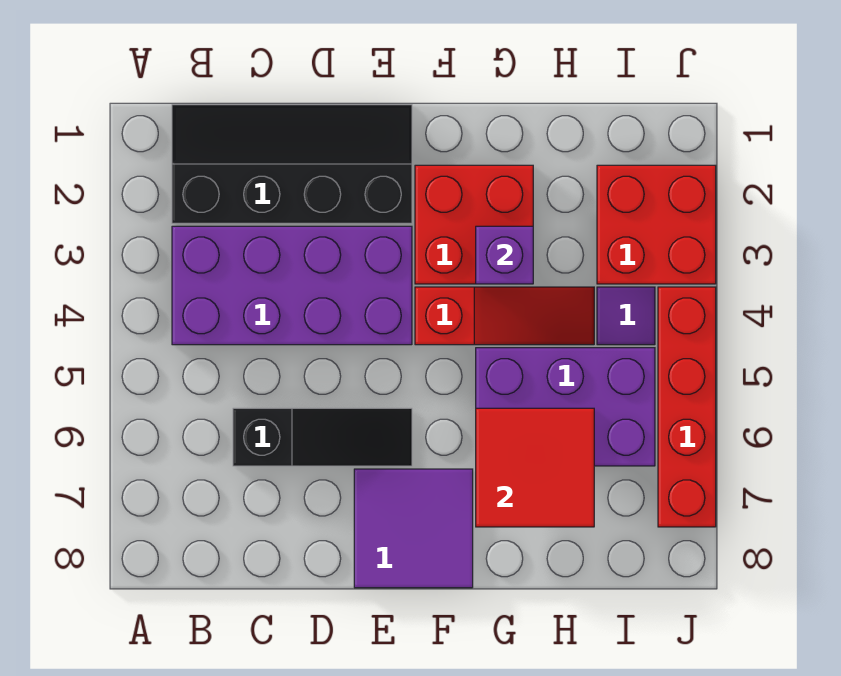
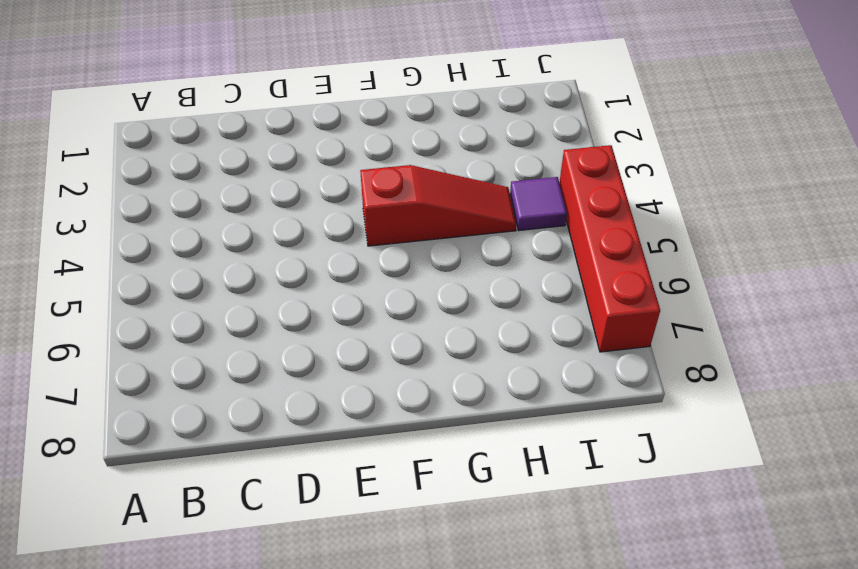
none -> black slope B1:E2 level 1 top 2
none -> purple brick B3:E4 level 1
none -> black slope C6:E6 level 1 top C

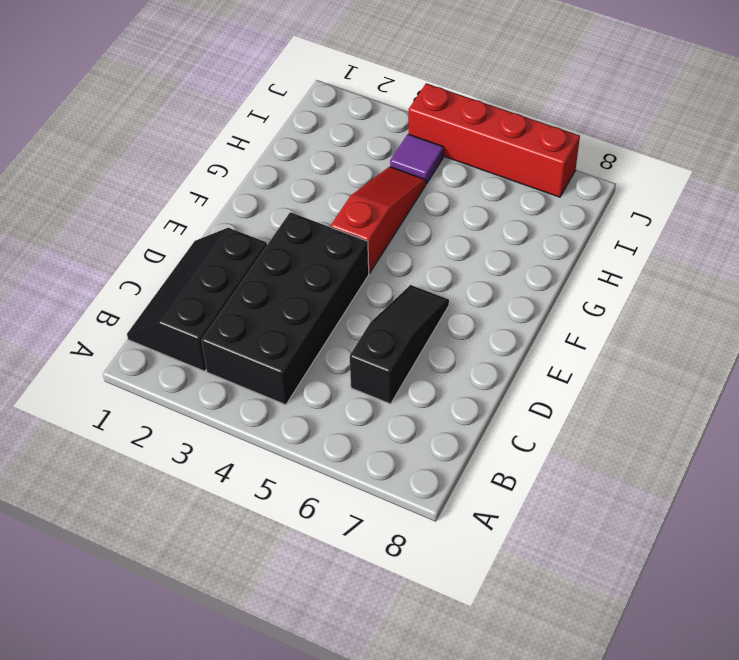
black slope B1:D2 level 1 top 2 -> black slope B1:E2 level 1 top 2
black brick B3:E4 level 1 -> purple brick B3:E4 level 1
none -> purple tile E7:F8 level 1
none -> red brick F2:G3 level 1
none -> purple brick G5:I6 level 1

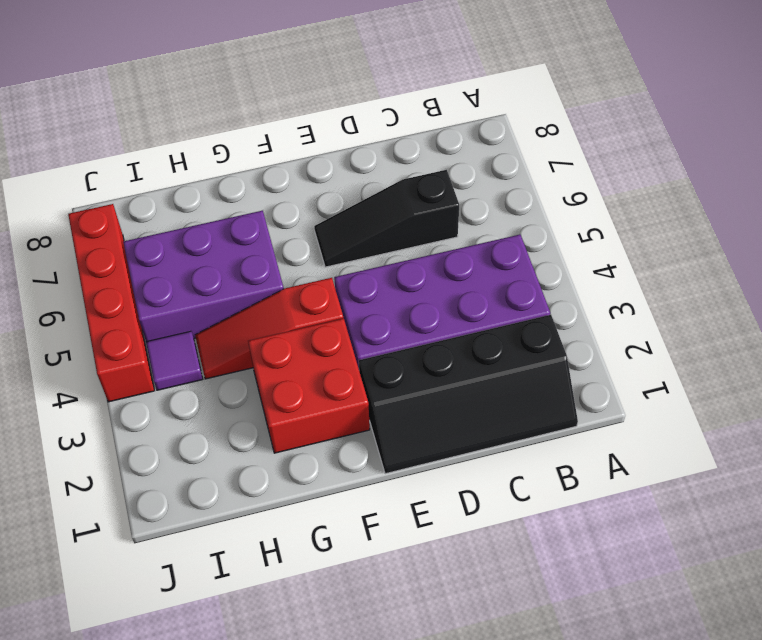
none -> purple tile E7:F8 level 1
none -> red brick I2:J3 level 1
none -> purple brick G3 level 2

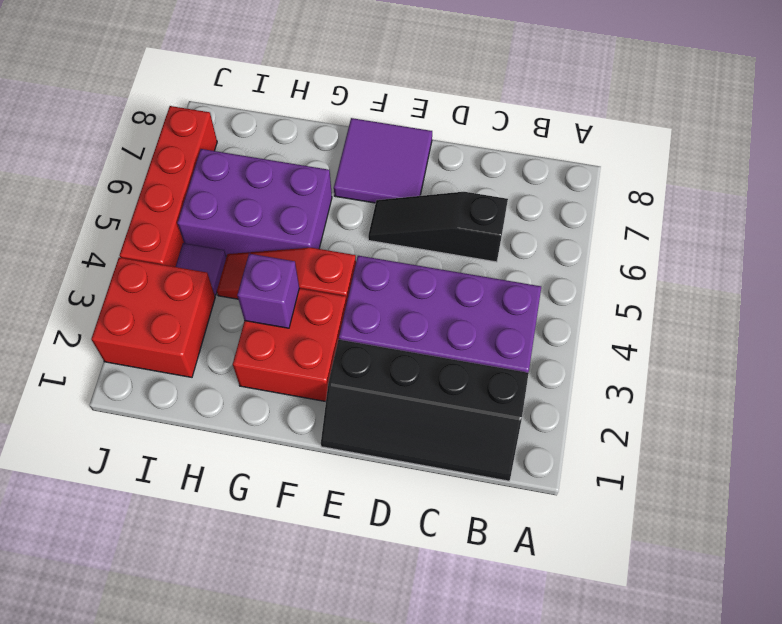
none -> red tile G6:H7 level 2

